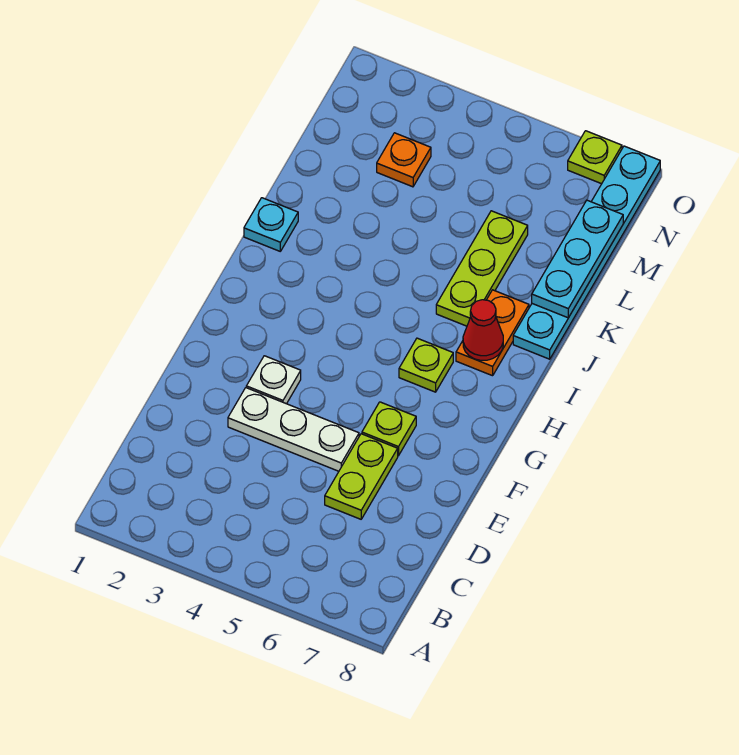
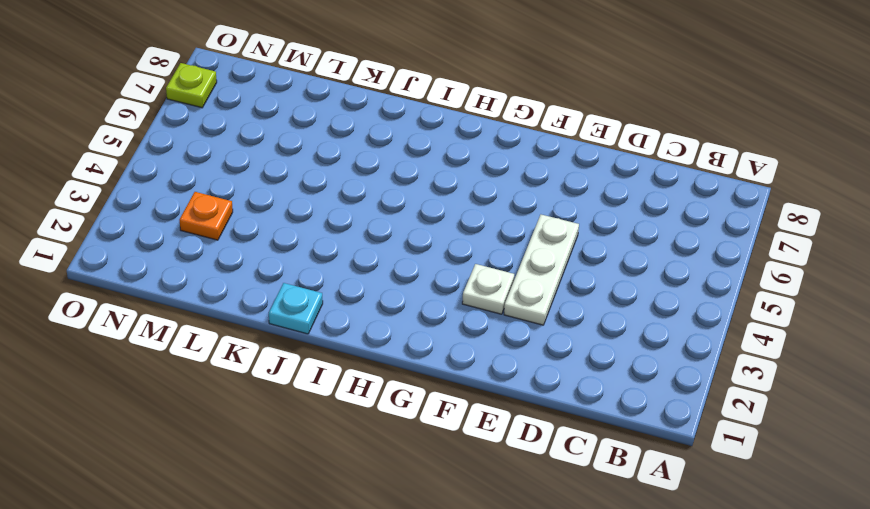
none -> lime plate D6:E6 level 1
none -> lime plate F6 level 1
none -> lime plate H6 level 1

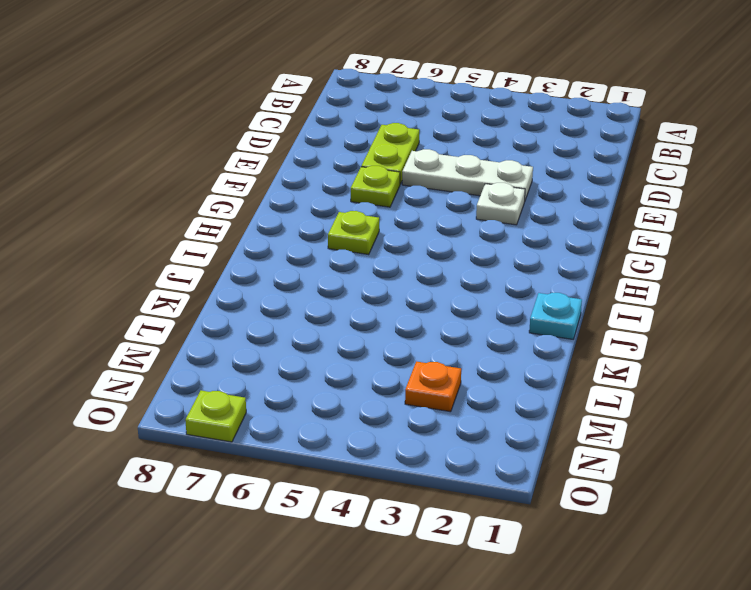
none -> orange plate I7:J7 level 1
none -> lime plate J6:L6 level 1
none -> cyan plate J8:O8 level 1

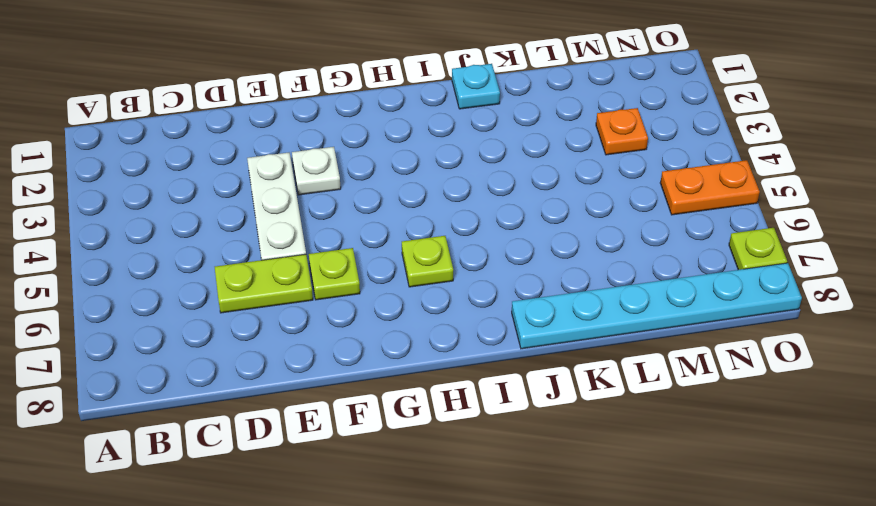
orange plate N5:O5 level 1 -> orange plate I7:J7 level 1
none -> lime plate J6:L6 level 1
none -> red cone I7 level 2
none -> cyan plate K8:M8 level 2

